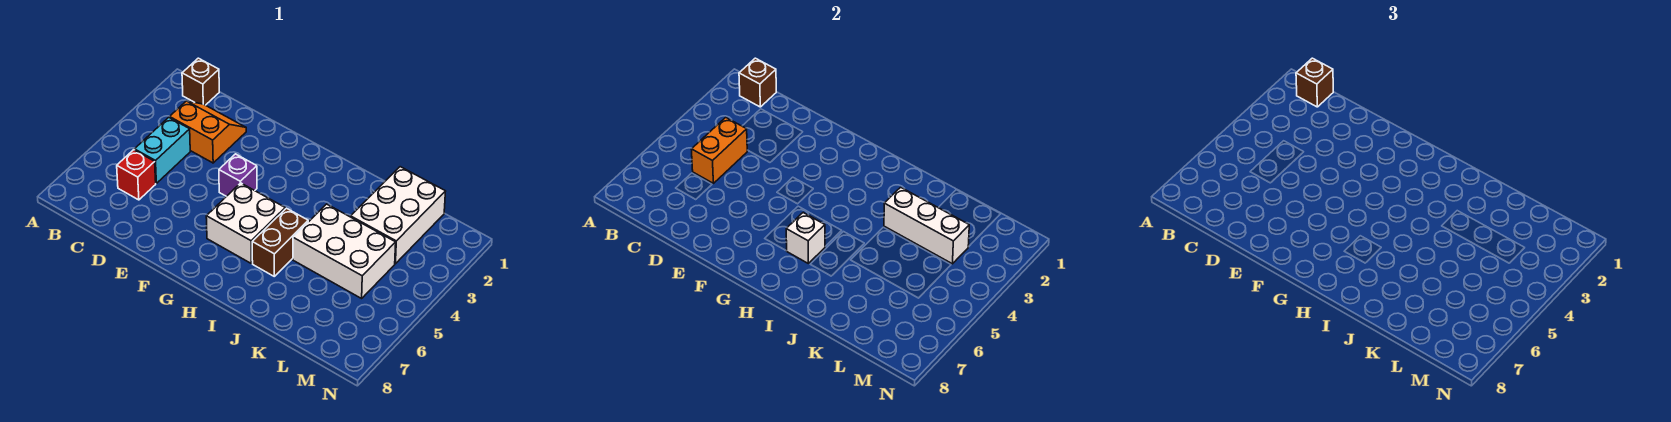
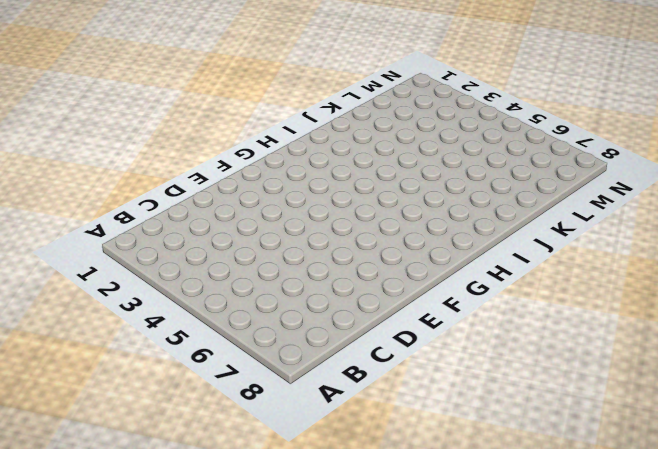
none -> brown brick B1 level 1
none -> orange slope C2:D3 level 1 top 3
none -> cyan brick C4:C5 level 1

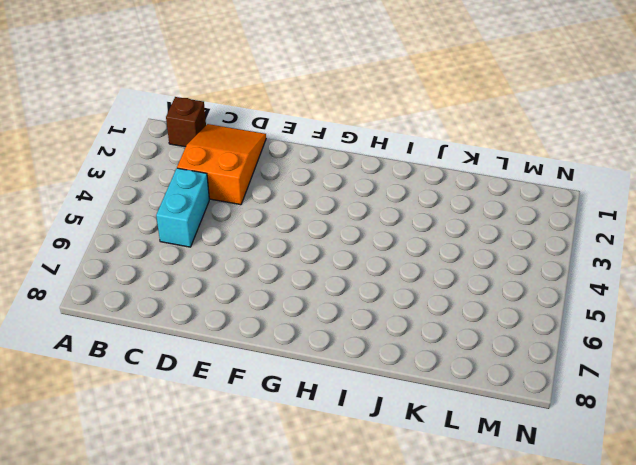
orange slope C1:D3 level 1 top 3 -> orange slope C2:D3 level 1 top 3
none -> red brick C6 level 1
none -> purple brick F4 level 1
none -> white brick G5:H6 level 1

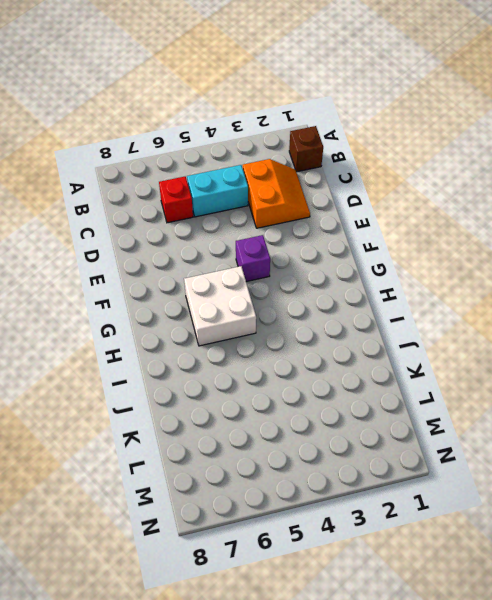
none -> brown brick I5:I6 level 1
none -> white brick J4:L5 level 1
none -> white brick K1:L3 level 1

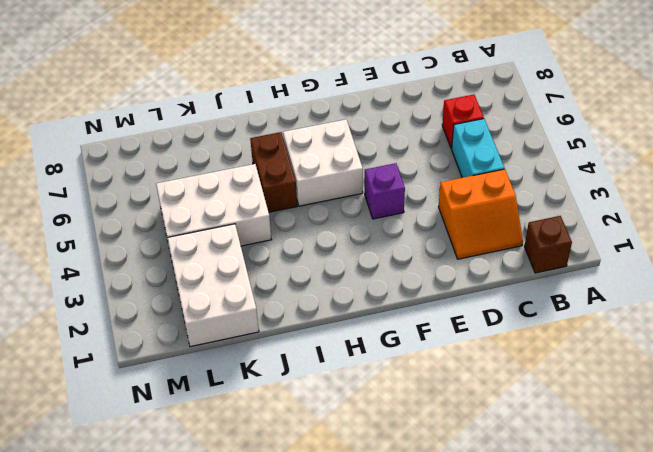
none -> brown brick B1 level 2
none -> orange brick C4:C5 level 2
none -> white brick H6 level 2

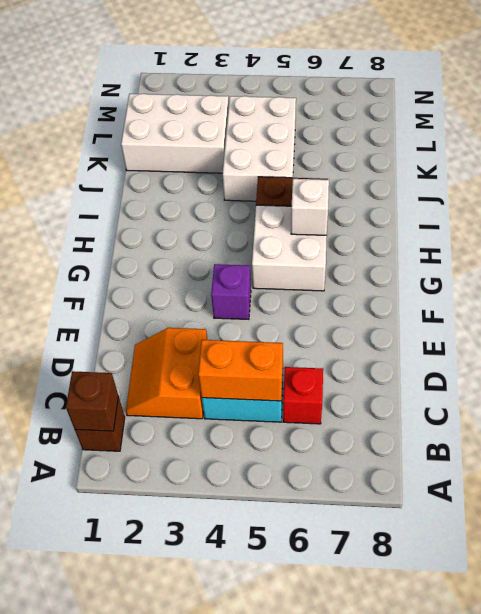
none -> white brick J3:L3 level 2
none -> brown brick B1 level 3

